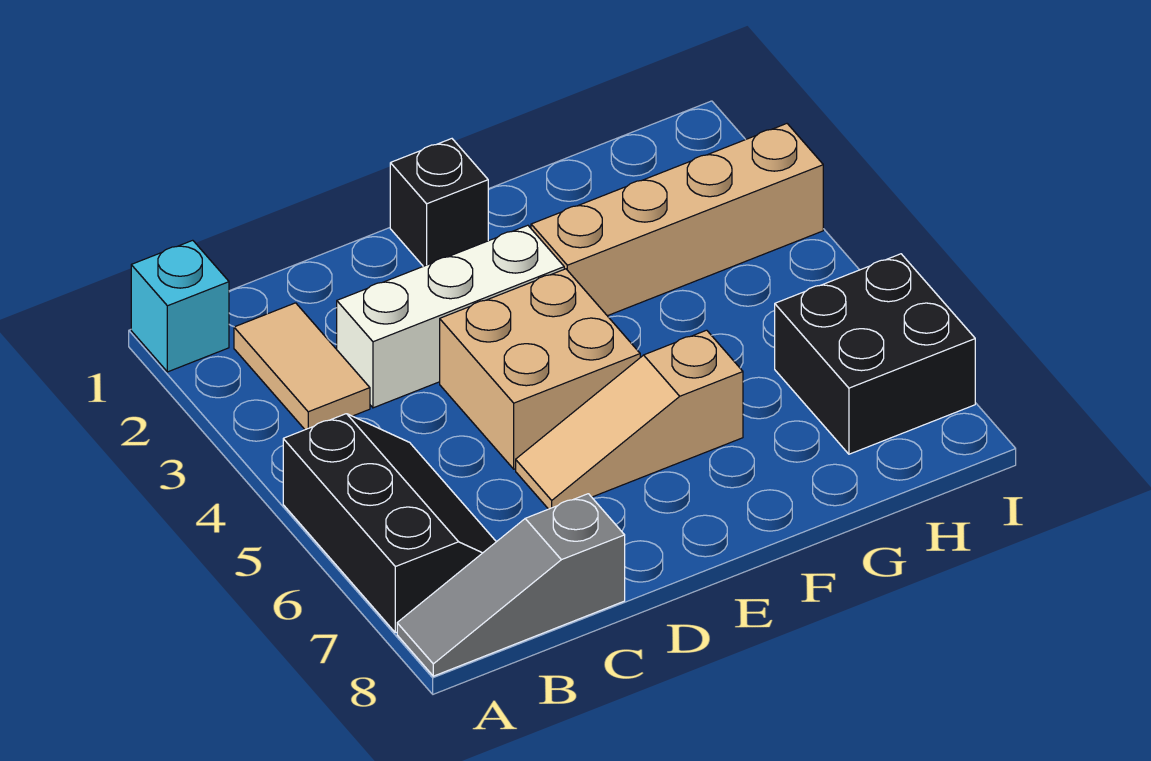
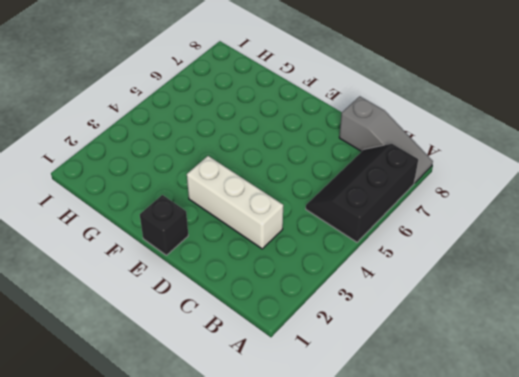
none -> cyan brick A1 level 1
none -> tan tile B2:B3 level 1

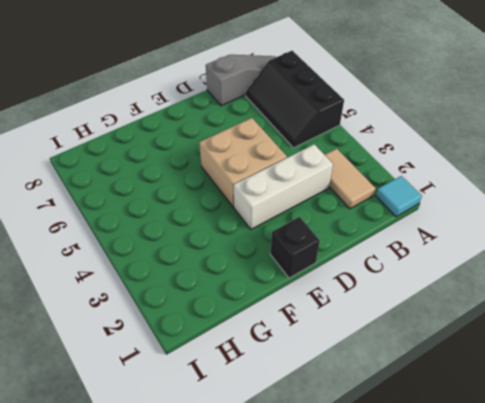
cyan tile A1 level 1 -> cyan brick A1 level 1
none -> tan slope D6:F6 level 1 top F
none -> tan brick F3:I3 level 1

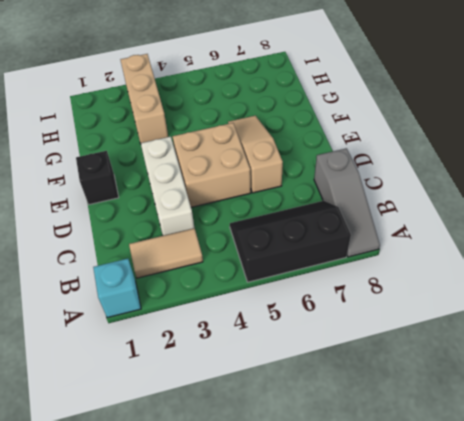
tan slope D6:F6 level 1 top D -> tan slope D6:F6 level 1 top F
tan brick G3:I3 level 1 -> tan brick F3:I3 level 1
none -> black brick H6:I7 level 1

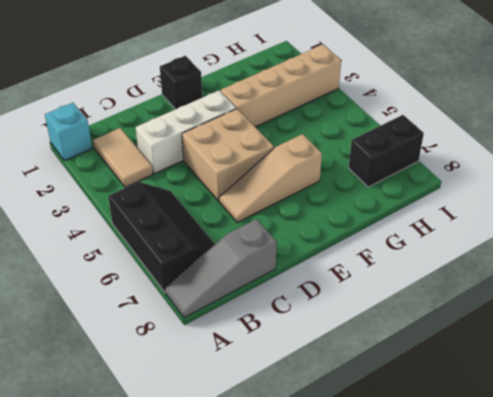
black brick H7:I7 level 1 -> black brick H6:I7 level 1

